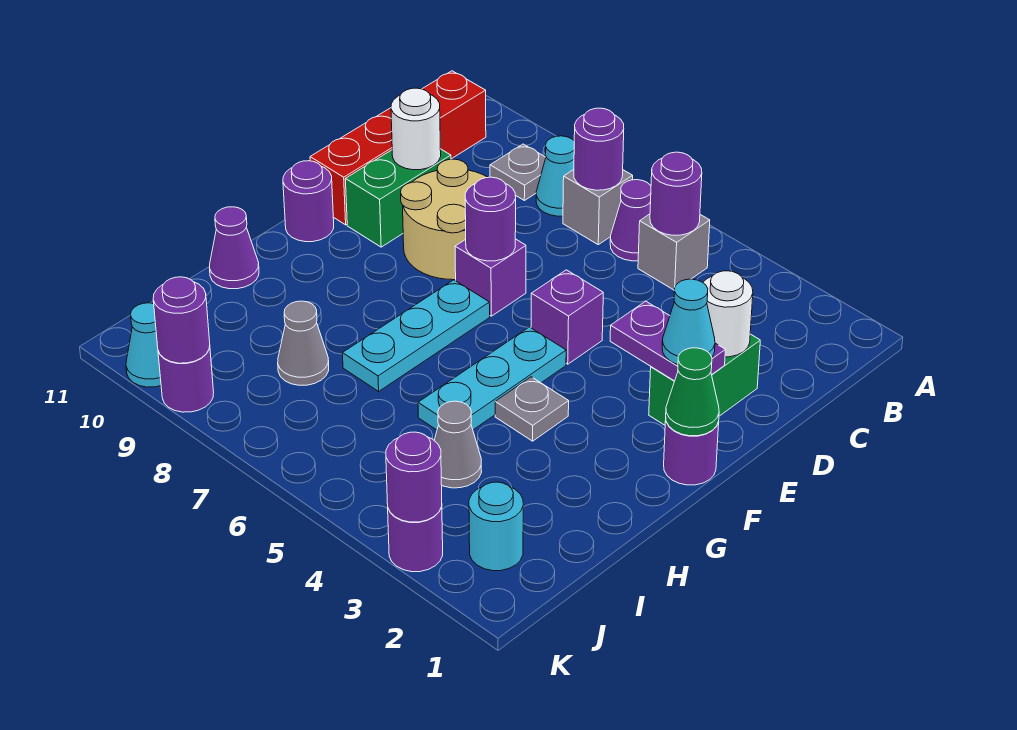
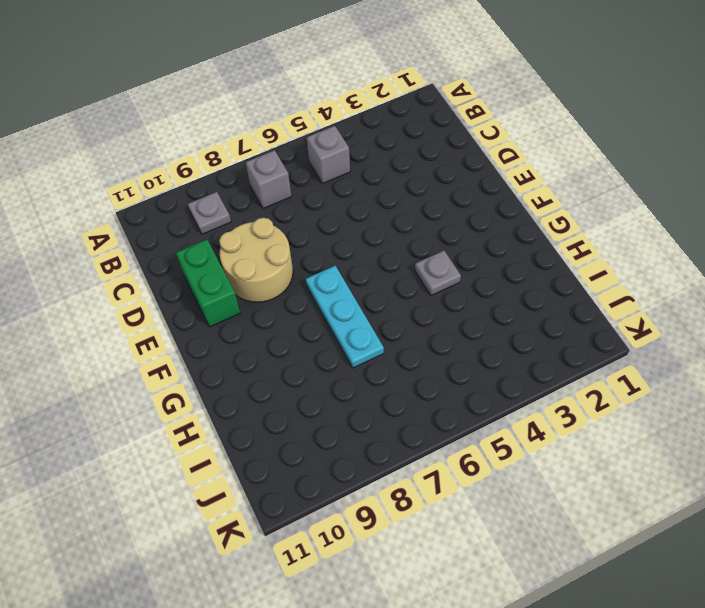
none -> purple cone B6 level 1
none -> cyan cone B8 level 1
none -> red brick B11:E11 level 1
none -> green brick D2:E2 level 1

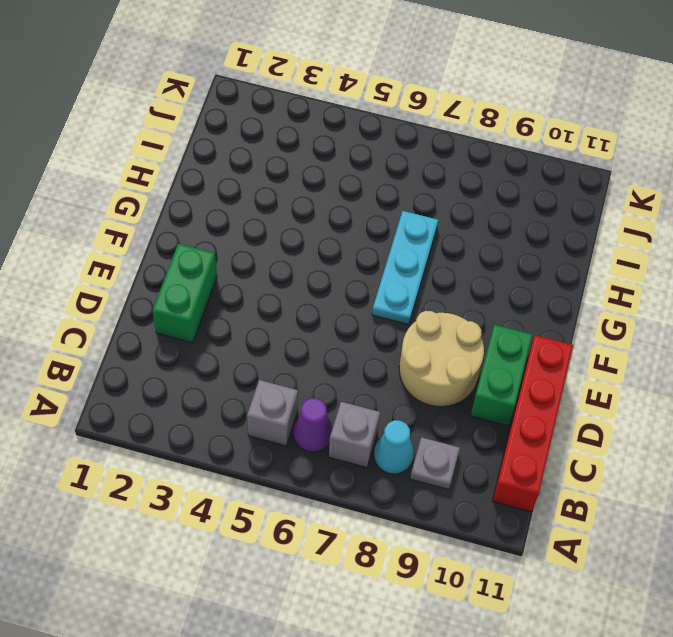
none -> purple brick E5 level 1
none -> purple brick E7 level 1
none -> purple round brick F1 level 1
none -> cyan plate F5:H5 level 1

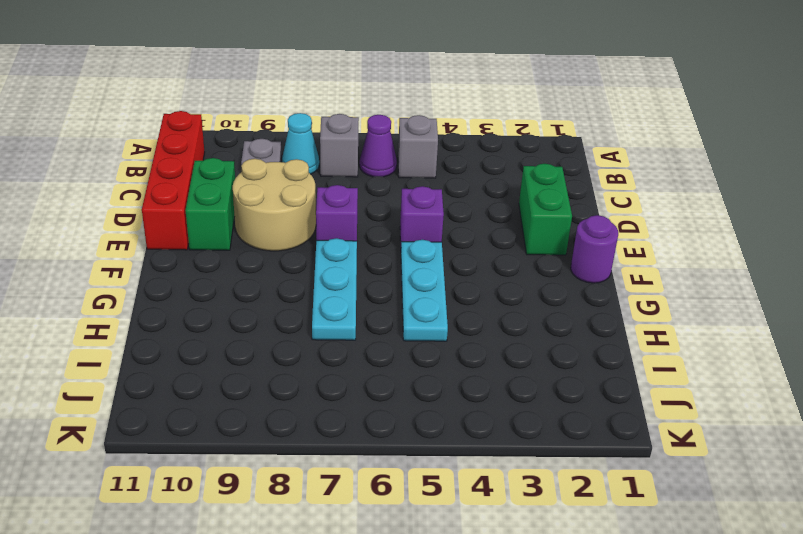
none -> purple round brick F11 level 1
none -> grey plate G4 level 1
none -> purple cone H11 level 1
none -> grey cone I4 level 1

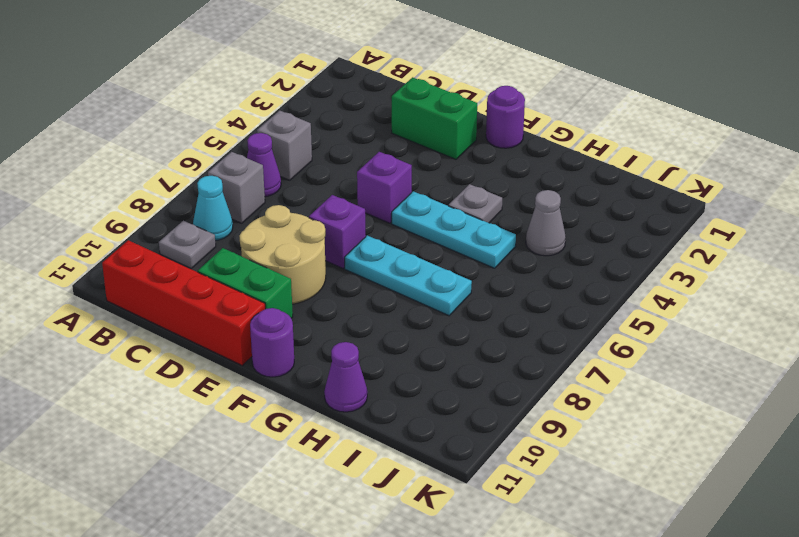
none -> grey cone I8 level 1
none -> cyan round brick J2 level 1
none -> purple round brick K3 level 1
none -> purple round brick K9 level 1

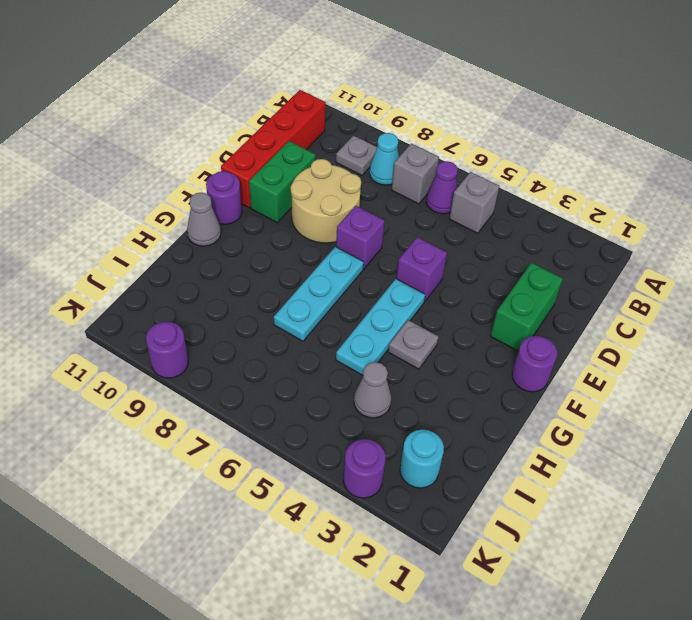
grey cone G11 level 1 -> grey cone I8 level 1
none -> purple cone H11 level 1
none -> cyan cone K10 level 1
none -> purple round brick B5 level 2
none -> purple round brick B7 level 2

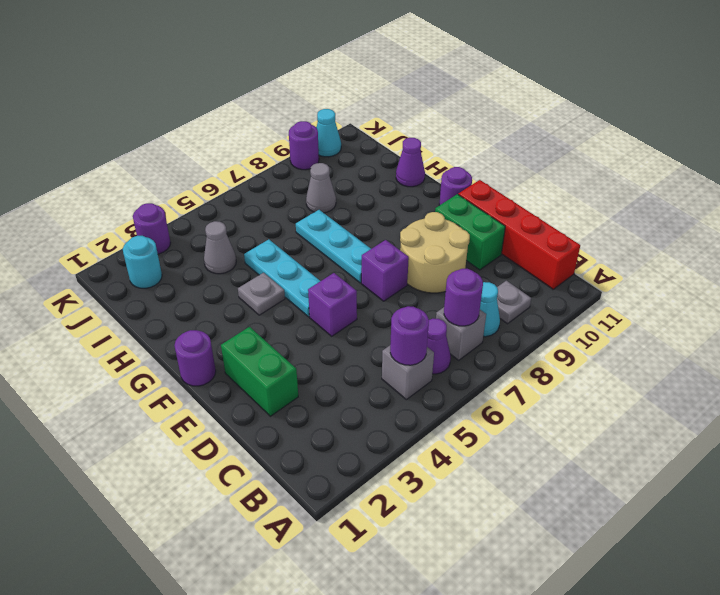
none -> white round brick D2 level 2
none -> white round brick D10 level 2
none -> purple plate E2:E3 level 2
none -> purple round brick E7 level 2

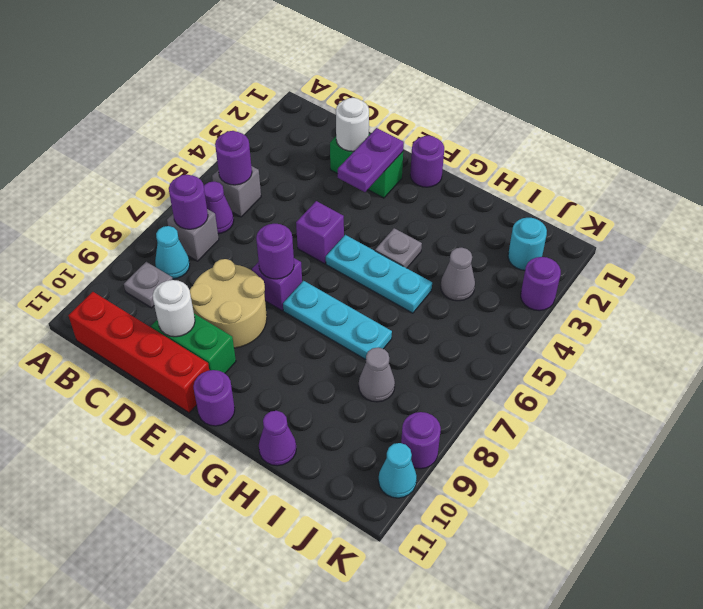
none -> green cone F1 level 2
none -> purple round brick K3 level 2
none -> purple round brick K9 level 2
none -> cyan cone E2 level 3

